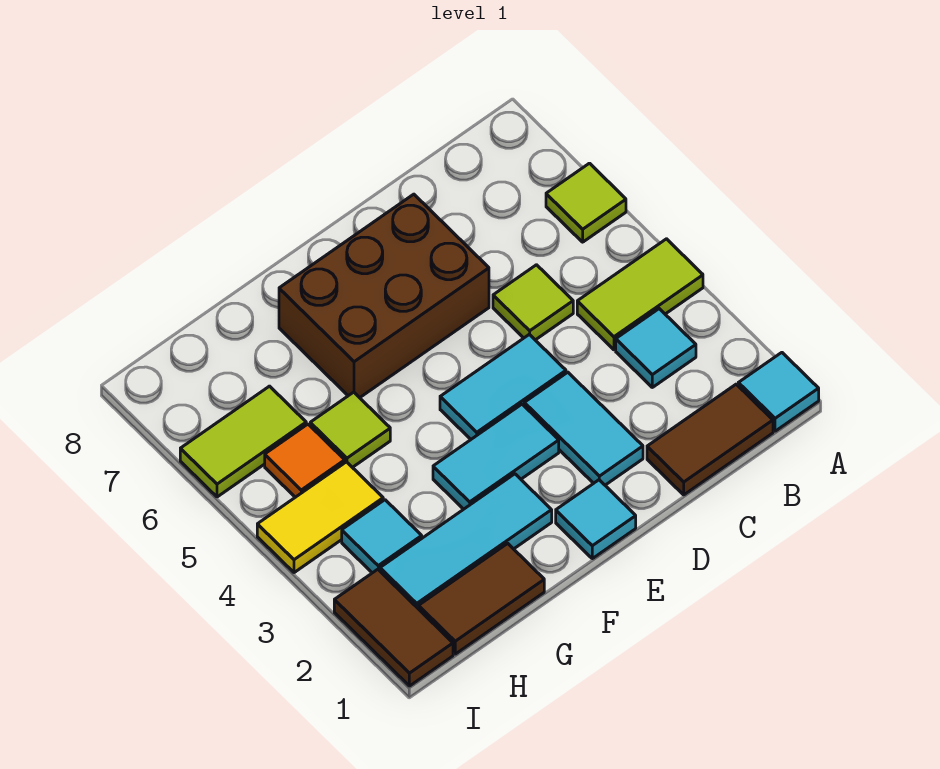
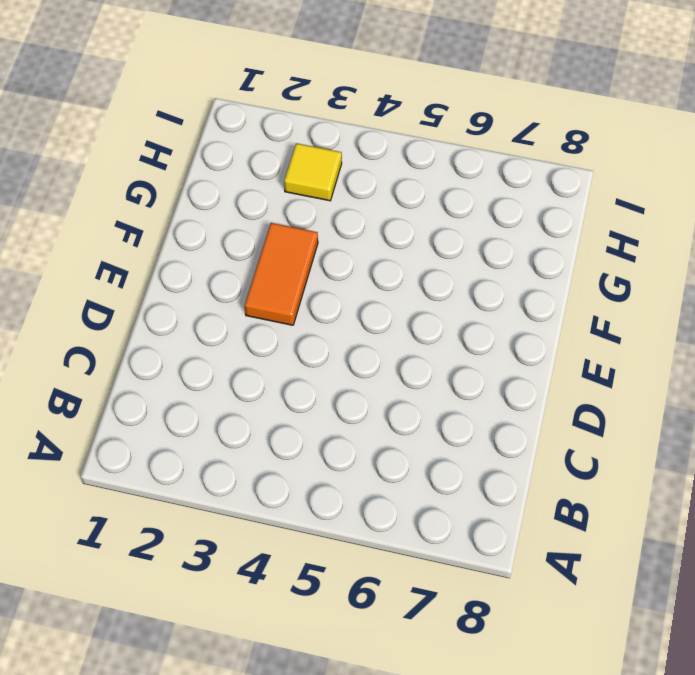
orange tile E3:F3 level 1 -> cyan tile E3:F3 level 1
yellow tile H3 level 1 -> cyan tile H3 level 1
none -> cyan tile A1 level 1
none -> lime tile A4:B4 level 1
none -> lime tile A6 level 1

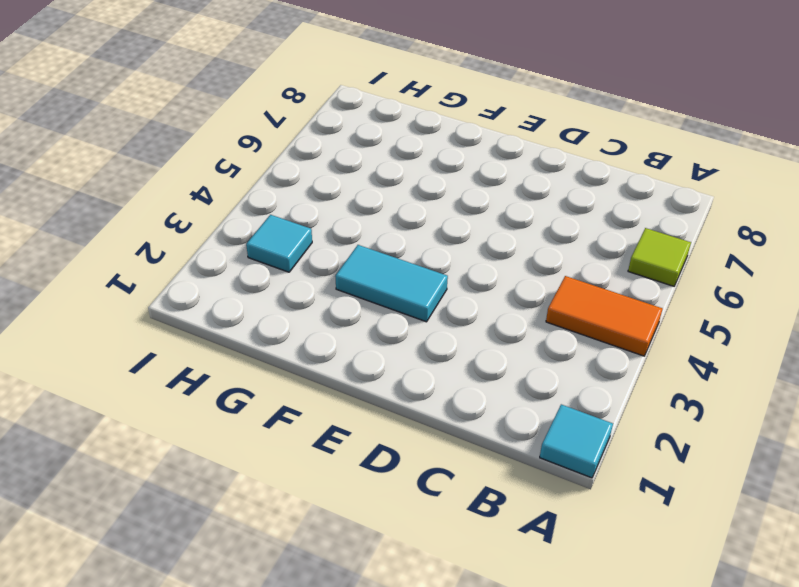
orange tile A4:B4 level 1 -> lime tile A4:B4 level 1
none -> brown tile B1:C1 level 1
none -> cyan tile B3 level 1
none -> lime tile C5 level 1

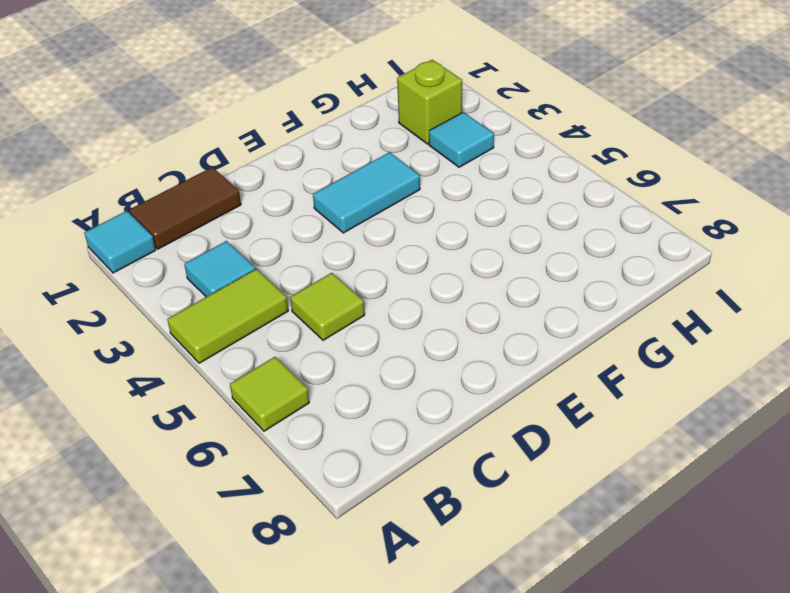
lime brick H2 level 1 -> cyan tile F2:H2 level 1
none -> cyan tile D2:D3 level 1
none -> cyan tile D4:E4 level 1
none -> brown brick D6:F7 level 1

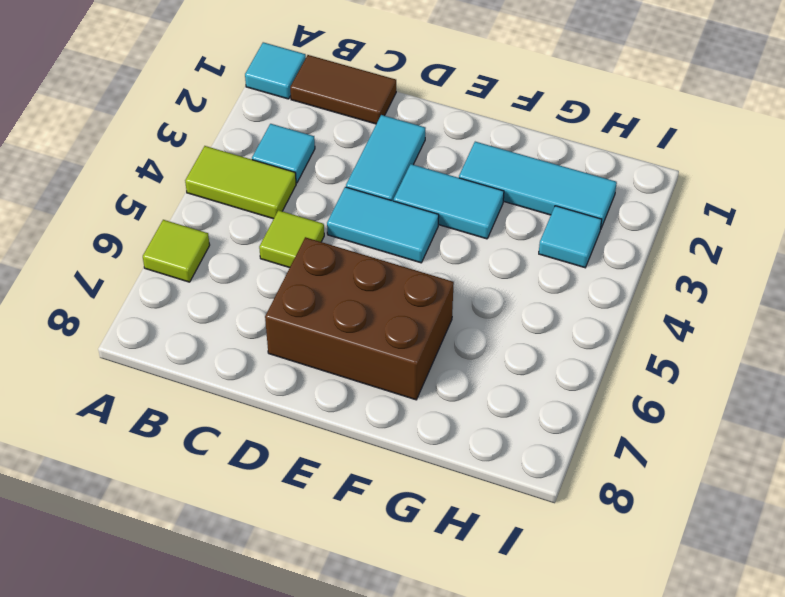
none -> cyan tile E1 level 1
none -> brown tile G1:H1 level 1
none -> lime tile G5 level 1

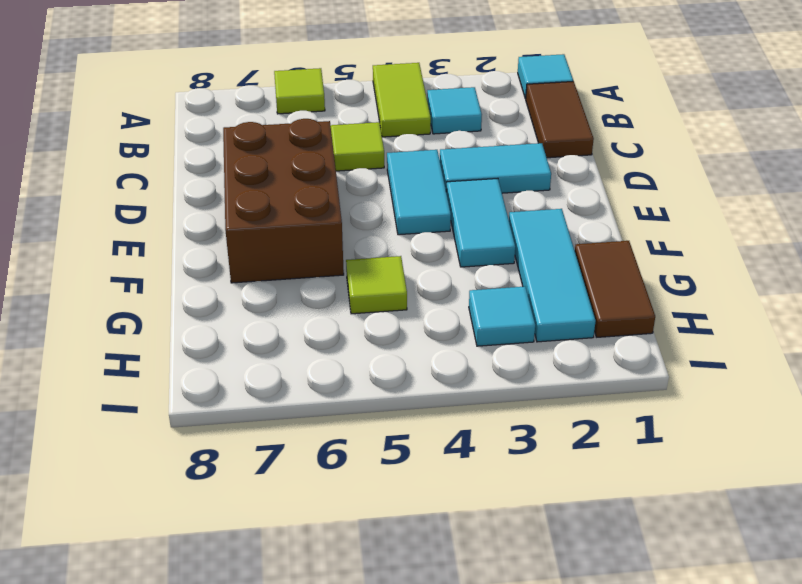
none -> cyan tile E1 level 1
none -> yellow tile H4:I4 level 1
none -> orange tile H5 level 1

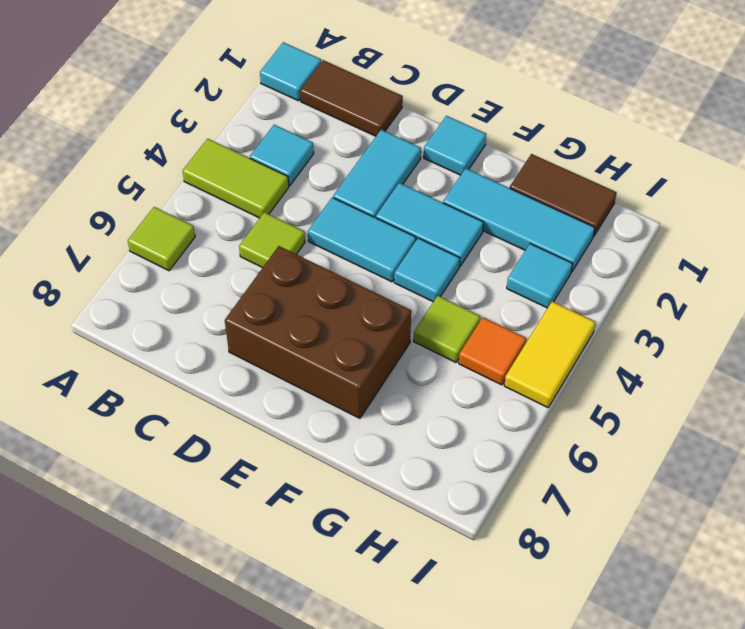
cyan tile F4 level 1 -> none
yellow tile I4:I5 level 1 -> yellow tile H4:I4 level 1
none -> lime tile H6:I6 level 1
none -> brown tile I1:I2 level 1

